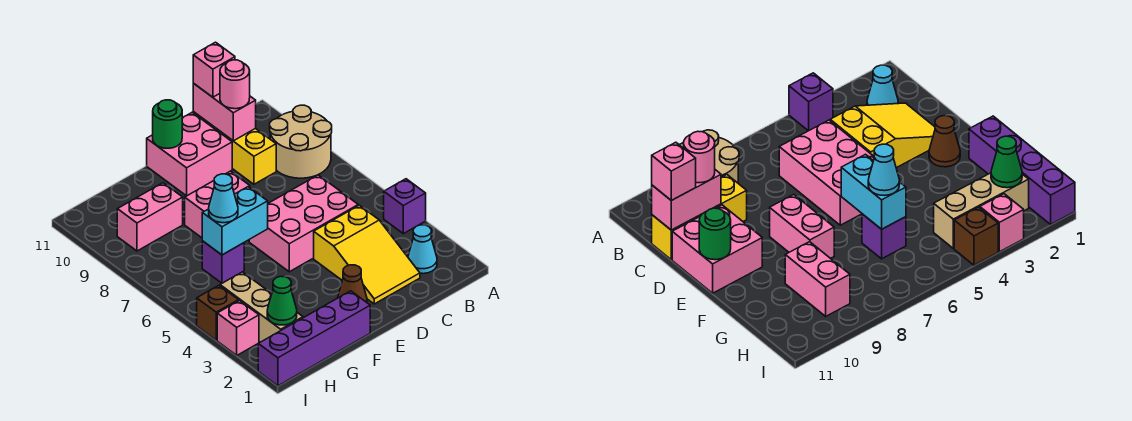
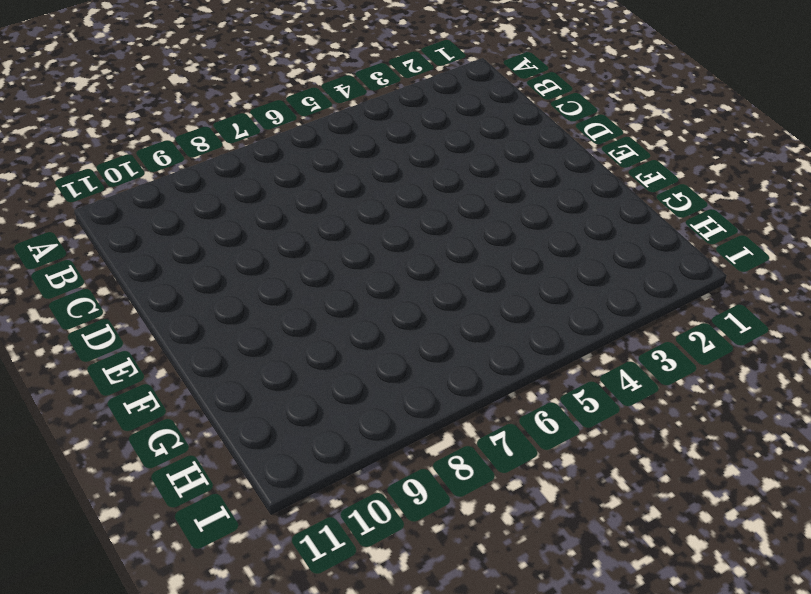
none -> purple brick A4 level 1
none -> tan round brick A8:B9 level 1
none -> cyan cone B2 level 1

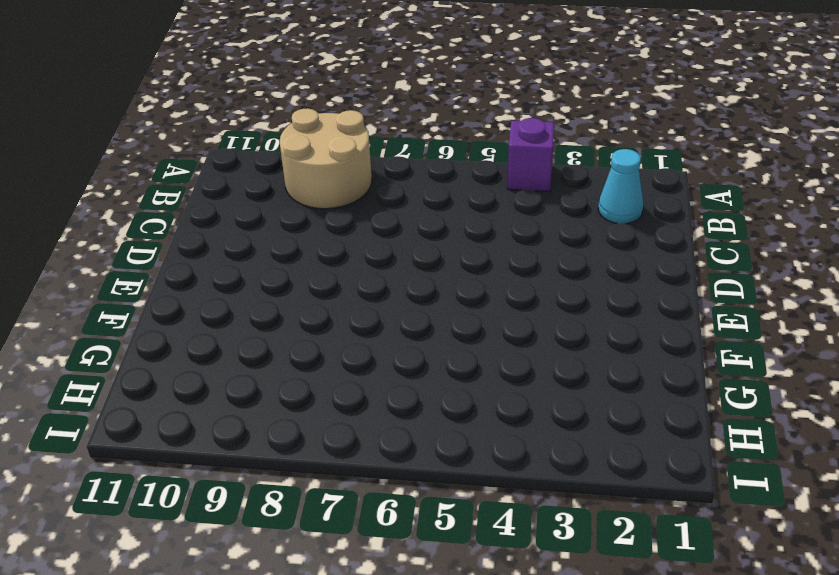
none -> yellow slope C2:D4 level 1 top 4
none -> pink brick C5:E6 level 1
none -> yellow brick C9:C11 level 1

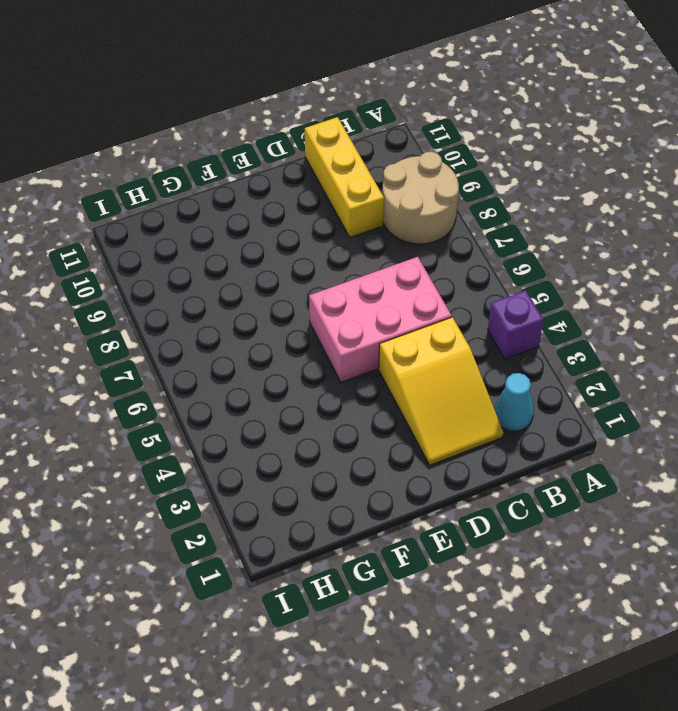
none -> pink brick D10:E11 level 1
none -> brown cone E2 level 1
none -> pink brick E8:F8 level 1

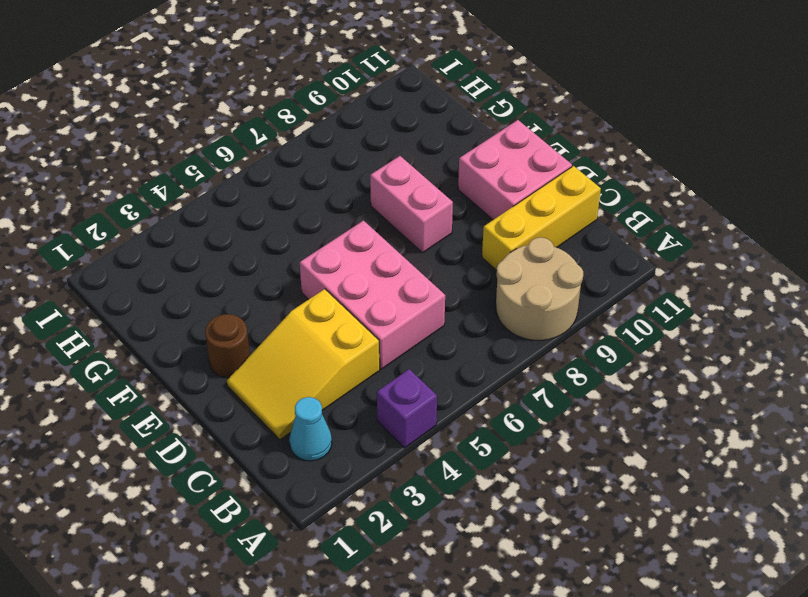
brown round brick E2 level 1 -> brown cone E2 level 1
none -> purple brick F1:I1 level 1
none -> purple brick G6 level 1
none -> pink brick G9:H9 level 1

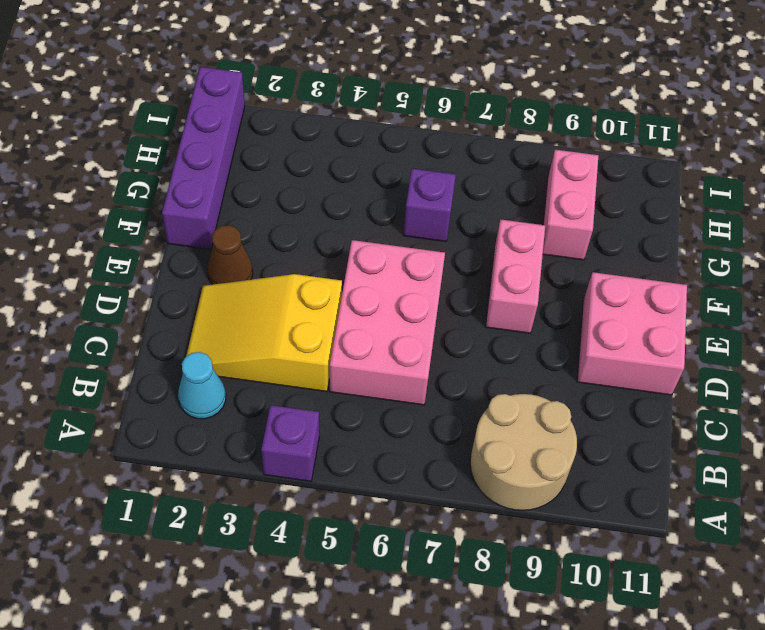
none -> yellow brick C9:C11 level 1
none -> tan brick H2:H4 level 1
none -> pink brick I3 level 1

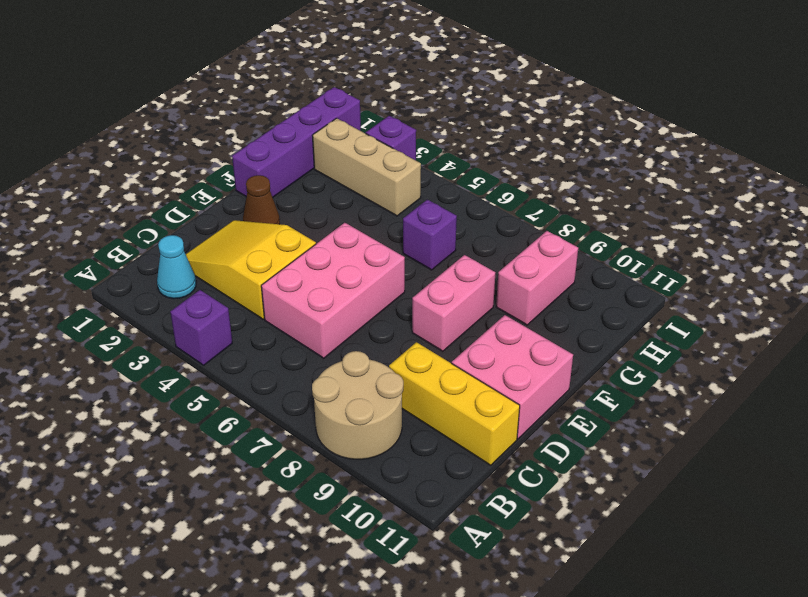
purple brick I3 level 1 -> pink brick I3 level 1
none -> brown brick I4 level 1
none -> pink brick C10:C11 level 2
none -> green round brick E11 level 2

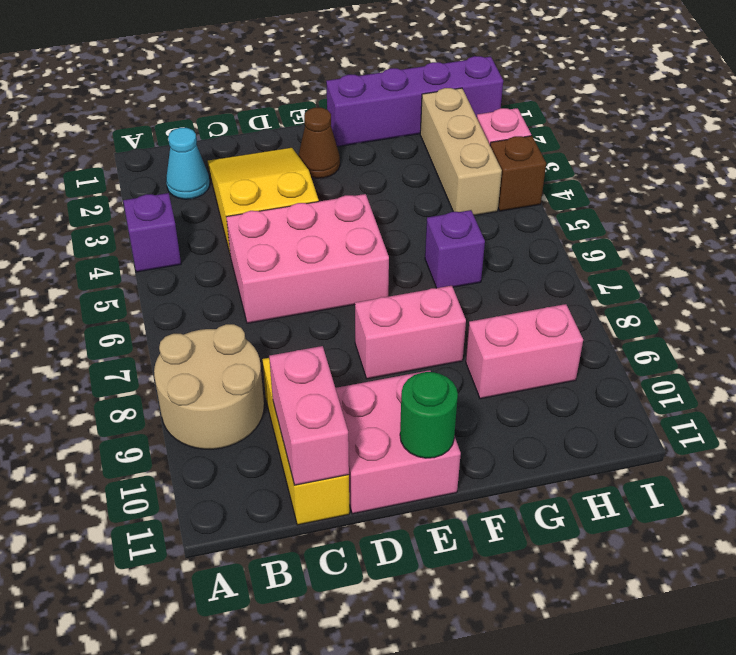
none -> cyan brick F6:G6 level 2
none -> green cone H2 level 2
none -> pink round brick C10 level 3

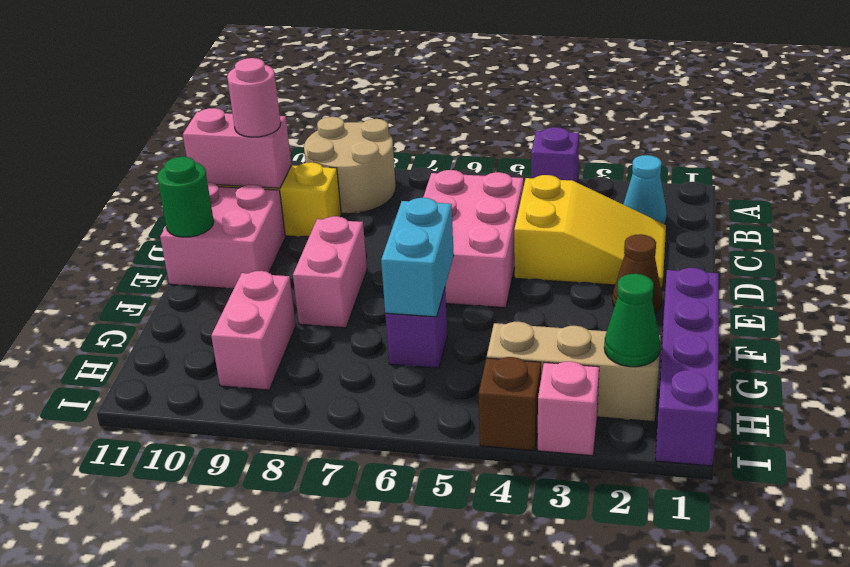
none -> pink brick C11 level 3
none -> cyan cone G6 level 3

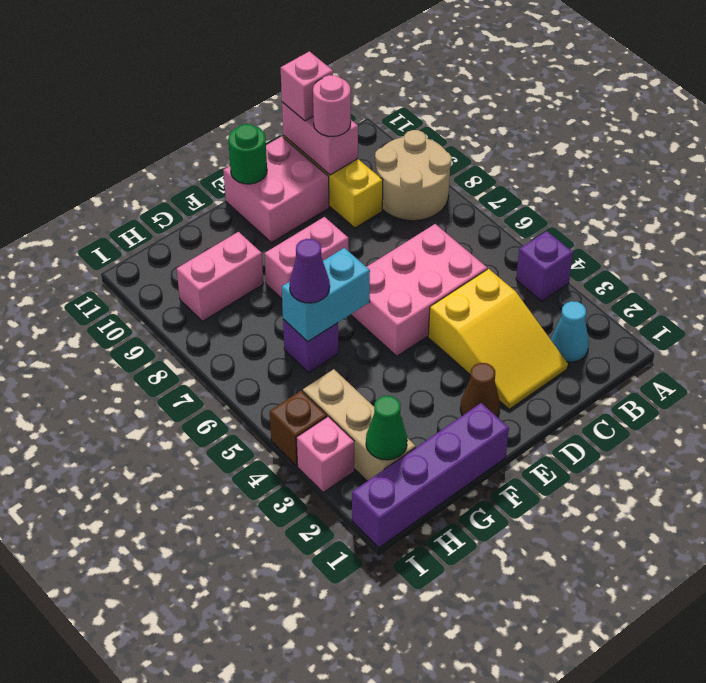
purple cone G6 level 3 -> cyan cone G6 level 3

